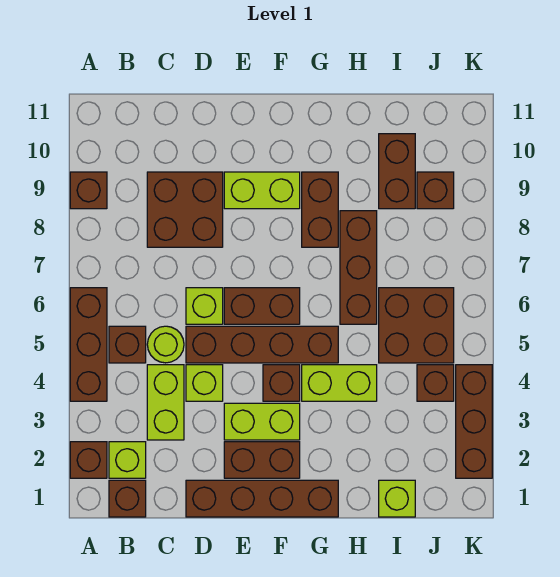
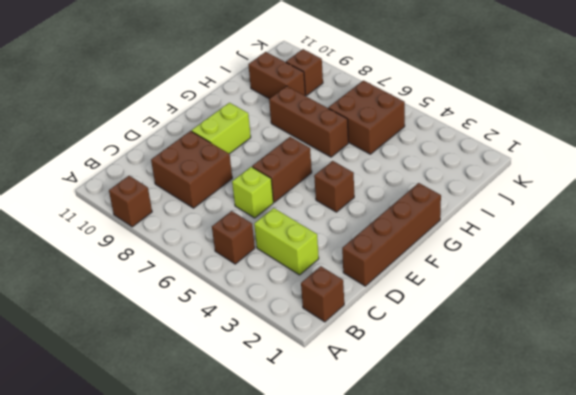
none -> brown brick A2 level 1
none -> brown brick A4:A6 level 1
none -> lime brick B2 level 1

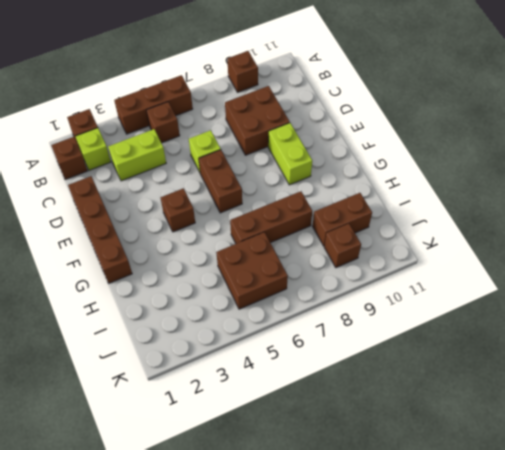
none -> lime round brick C5 level 1
none -> lime brick D4 level 1
none -> brown brick D5:G5 level 1

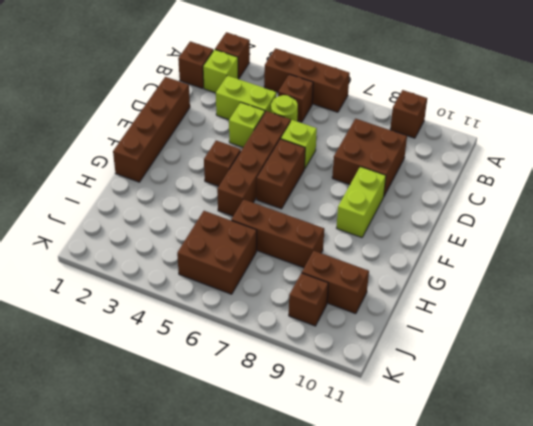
none -> brown brick E2:F2 level 1
none -> lime brick E3:F3 level 1
none -> lime brick G4:H4 level 1

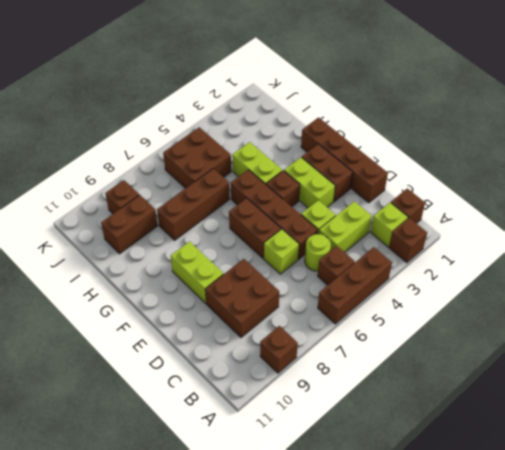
none -> brown brick G8:G9 level 1
none -> lime brick I1 level 1
none -> brown brick J4 level 1

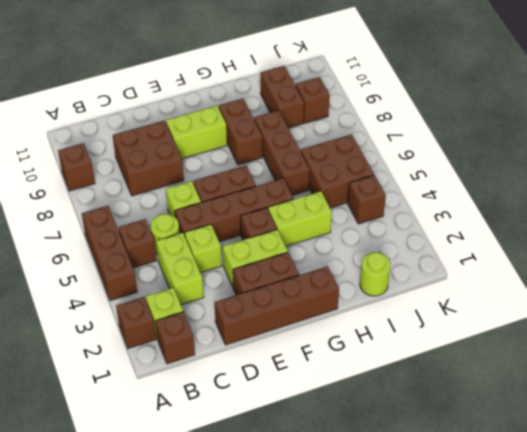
lime round brick I1 level 1 -> lime brick I1 level 1
none -> brown brick K2:K4 level 1

